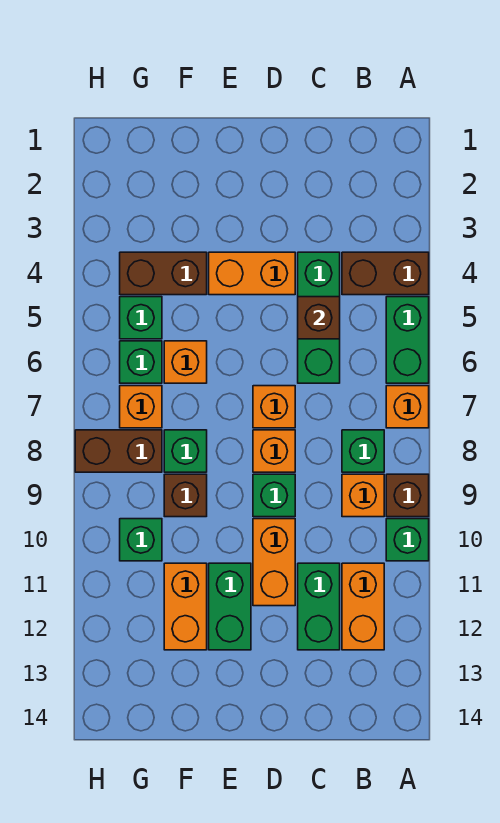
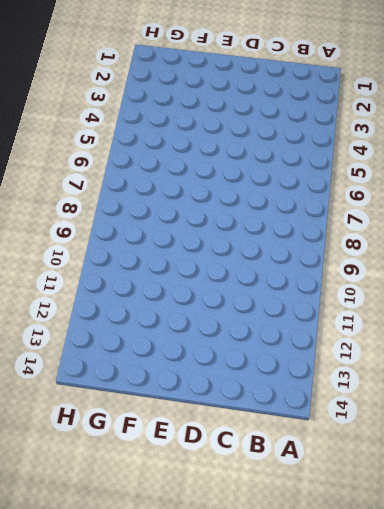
none -> brown brick A4:B4 level 1
none -> green brick A5:A6 level 1
none -> orange brick A7 level 1

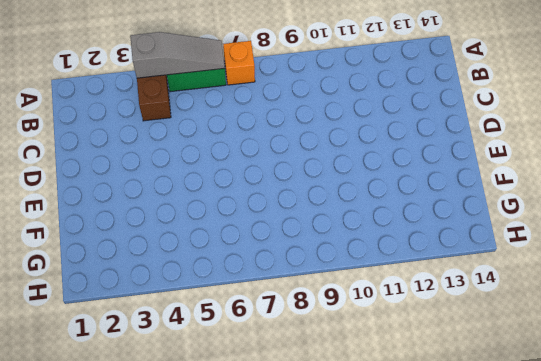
grey slope A4:A6 level 2 top 4 -> none
none -> brown brick A9 level 1
none -> green brick A10 level 1
none -> green brick B8 level 1

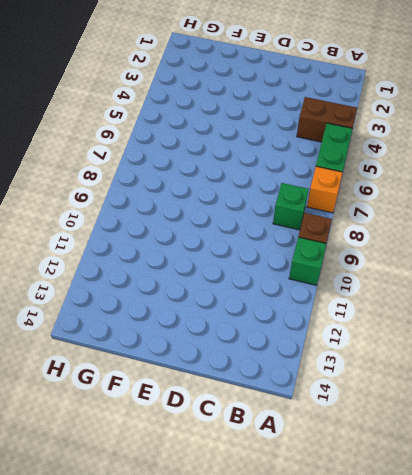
none -> orange brick B9 level 1
none -> orange brick B11:B12 level 1
none -> green brick C4:C6 level 1

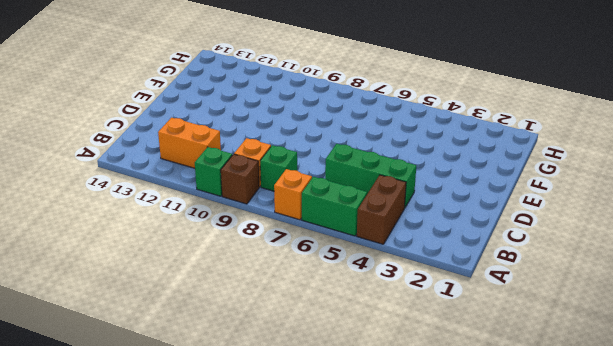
none -> green brick C11:C12 level 1
none -> orange brick D4:E4 level 1
none -> orange brick D7 level 1

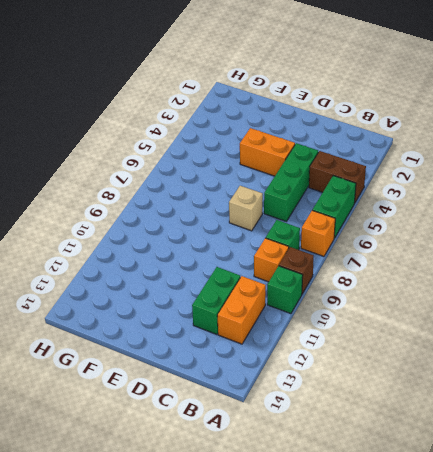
tan brick D7 level 1 -> orange brick D7 level 1
none -> orange brick D8 level 1
none -> green brick D9 level 1
none -> orange brick D10:D11 level 1

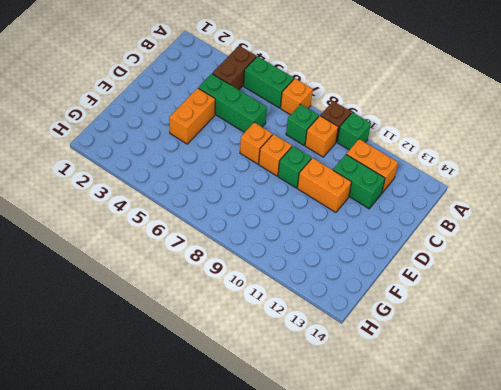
none -> green brick E11:E12 level 1
none -> brown brick F4:G4 level 1
none -> orange brick F6 level 1

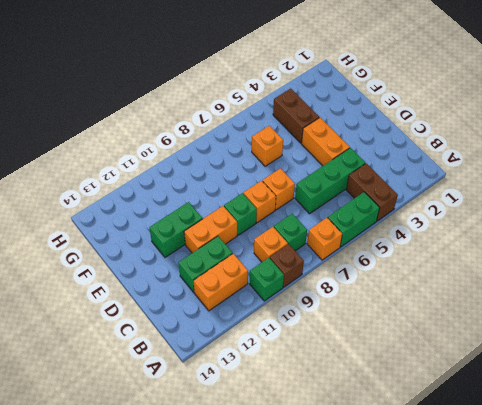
none -> green brick F8 level 1
none -> brown brick F9 level 1
none -> orange brick F11:F12 level 1

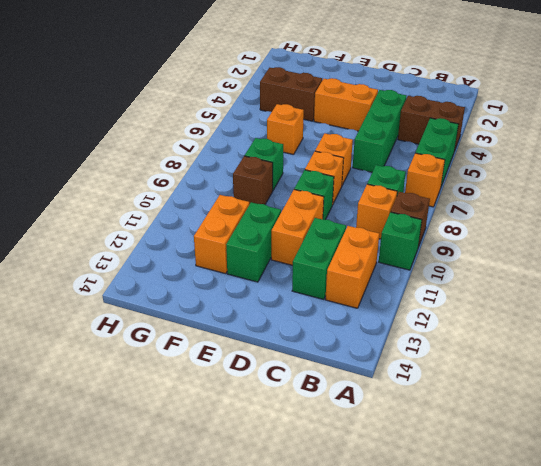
none -> green brick G5 level 1
none -> green brick G6 level 1
none -> orange brick G7 level 1

